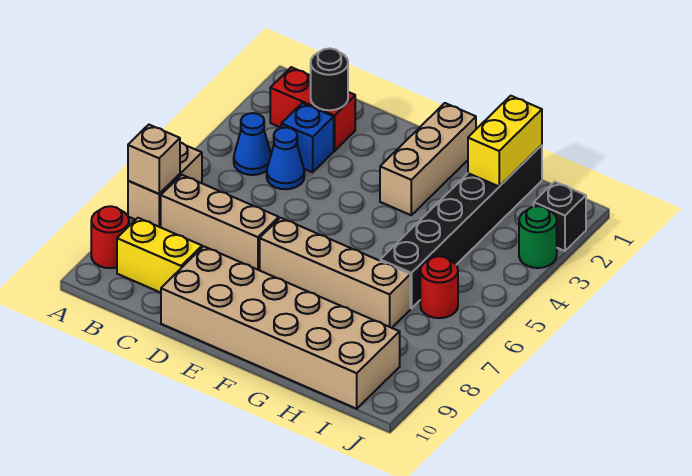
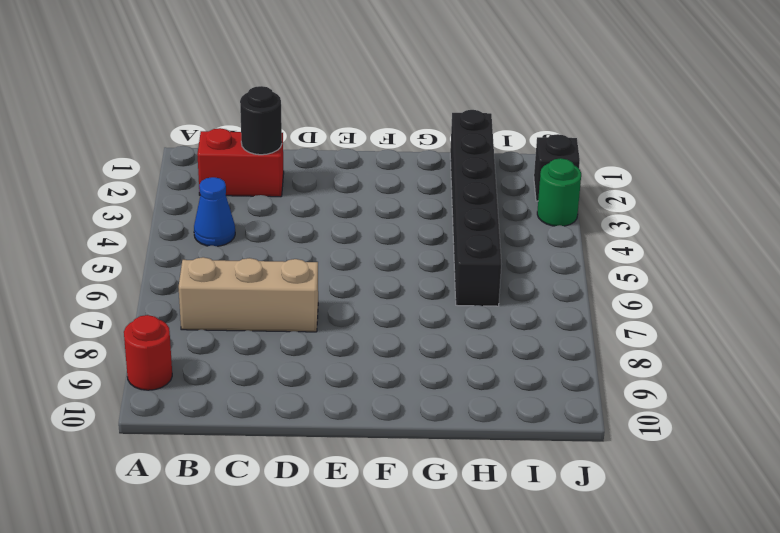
none -> tan brick A6:A7 level 1
none -> yellow brick B9:C9 level 1
none -> blue brick C3 level 1

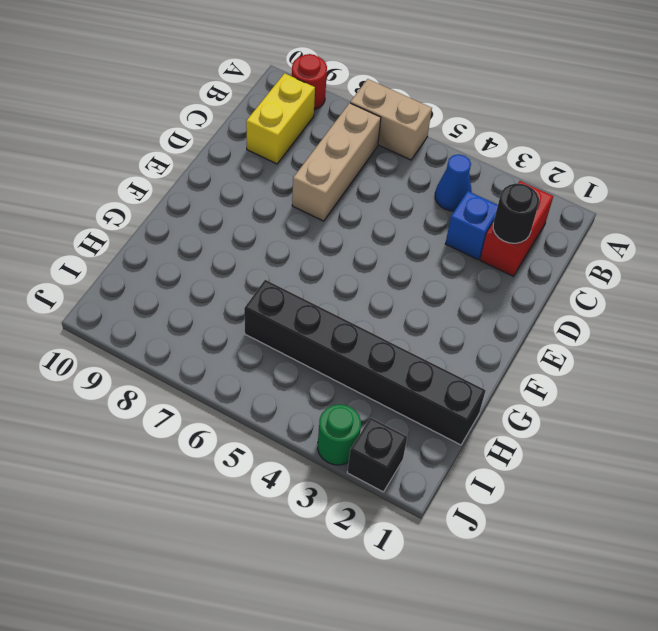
none -> blue cone C4 level 1
none -> tan brick D9:I10 level 1
none -> tan brick E7:H7 level 1

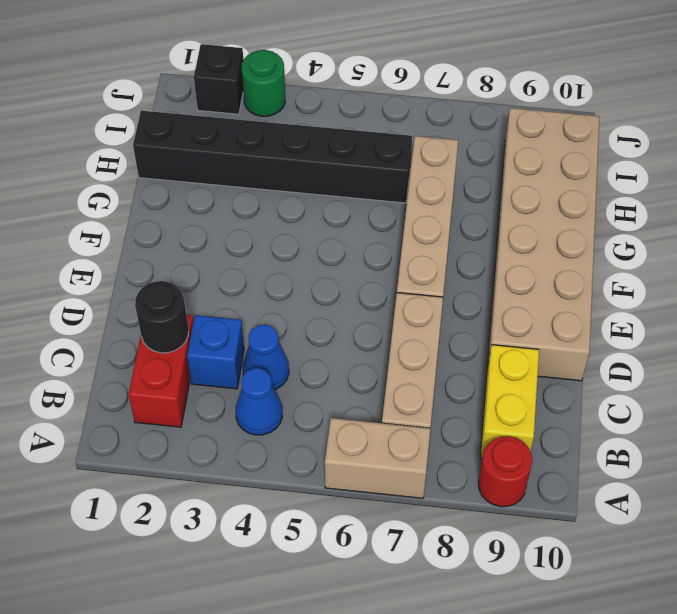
none -> tan brick F1:F3 level 1
none -> red round brick I6 level 1
none -> tan brick A7 level 2

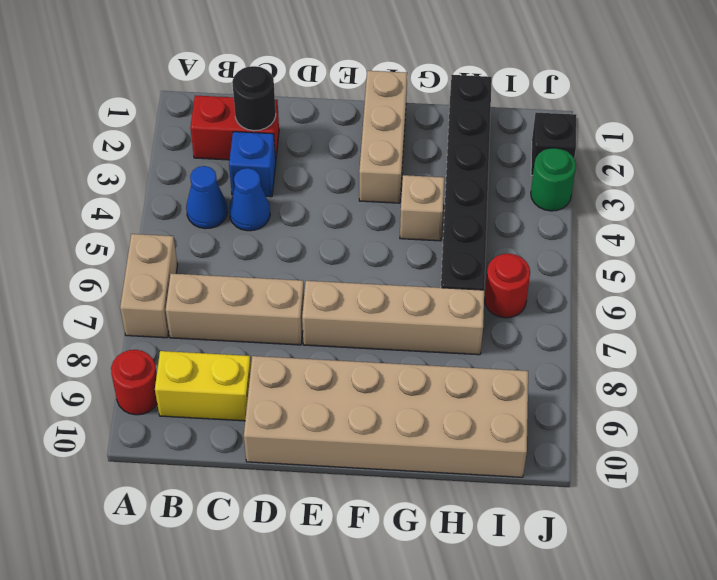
tan brick G4 level 1 -> tan brick A7 level 2
none -> yellow brick H1:H2 level 2

